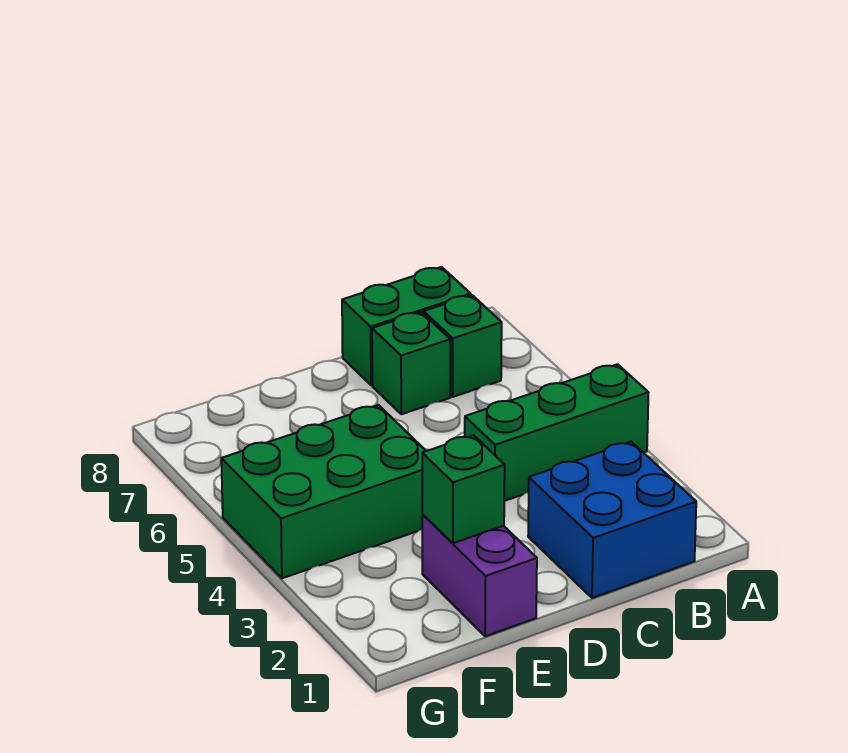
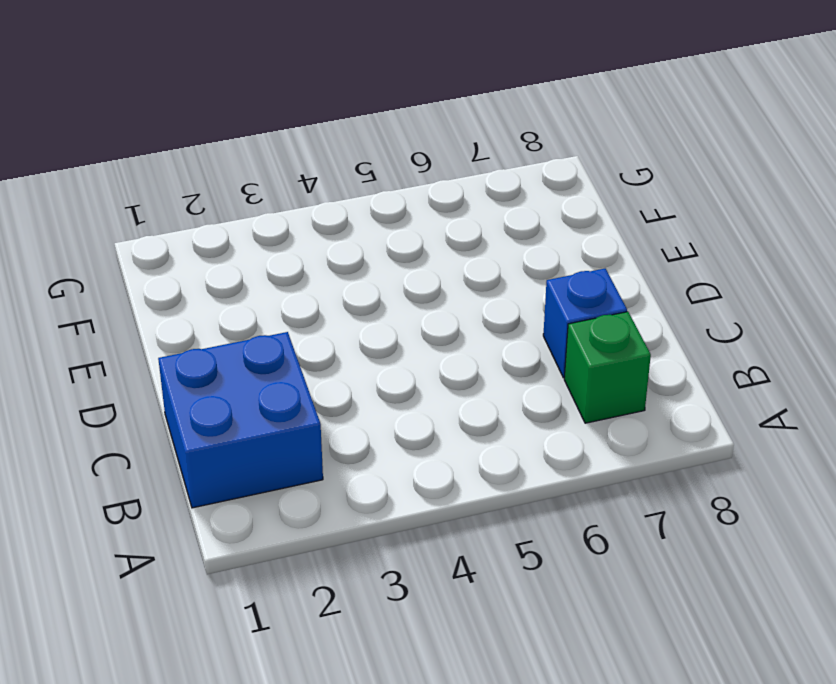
blue brick C7 level 1 -> green brick C7 level 1
none -> green brick A4:C4 level 1
none -> green brick B8:C8 level 1

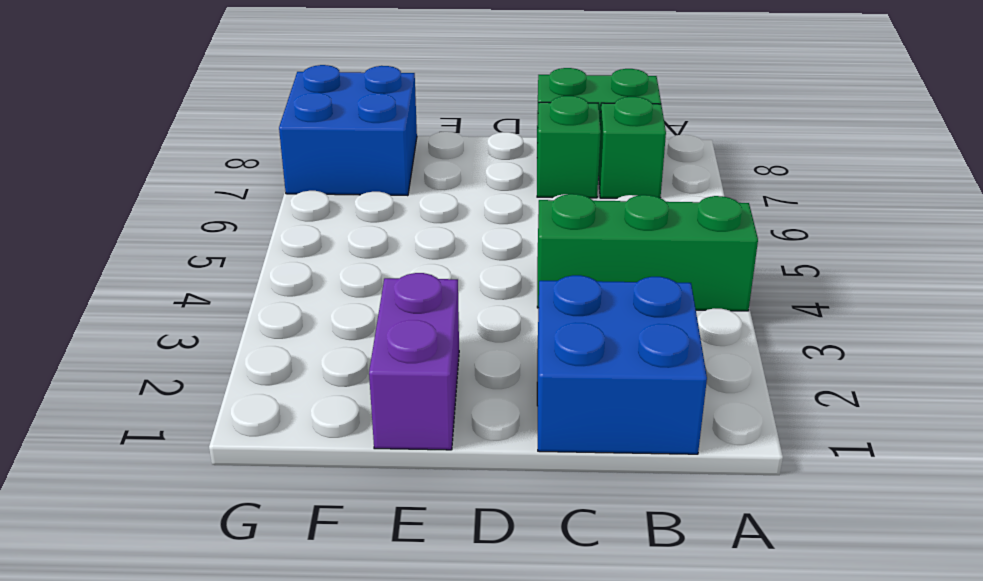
blue brick F7:G8 level 1 -> none
none -> green brick E4:G5 level 1
none -> green brick E2 level 2

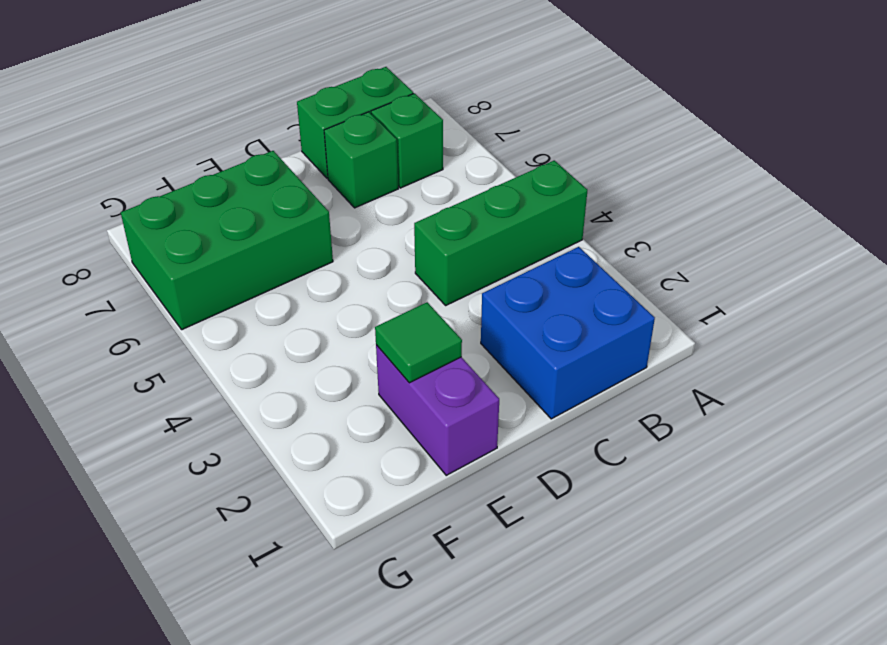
green tile E2 level 2 -> green brick E2 level 2
green brick E6:G7 level 1 -> green brick E4:G5 level 1

